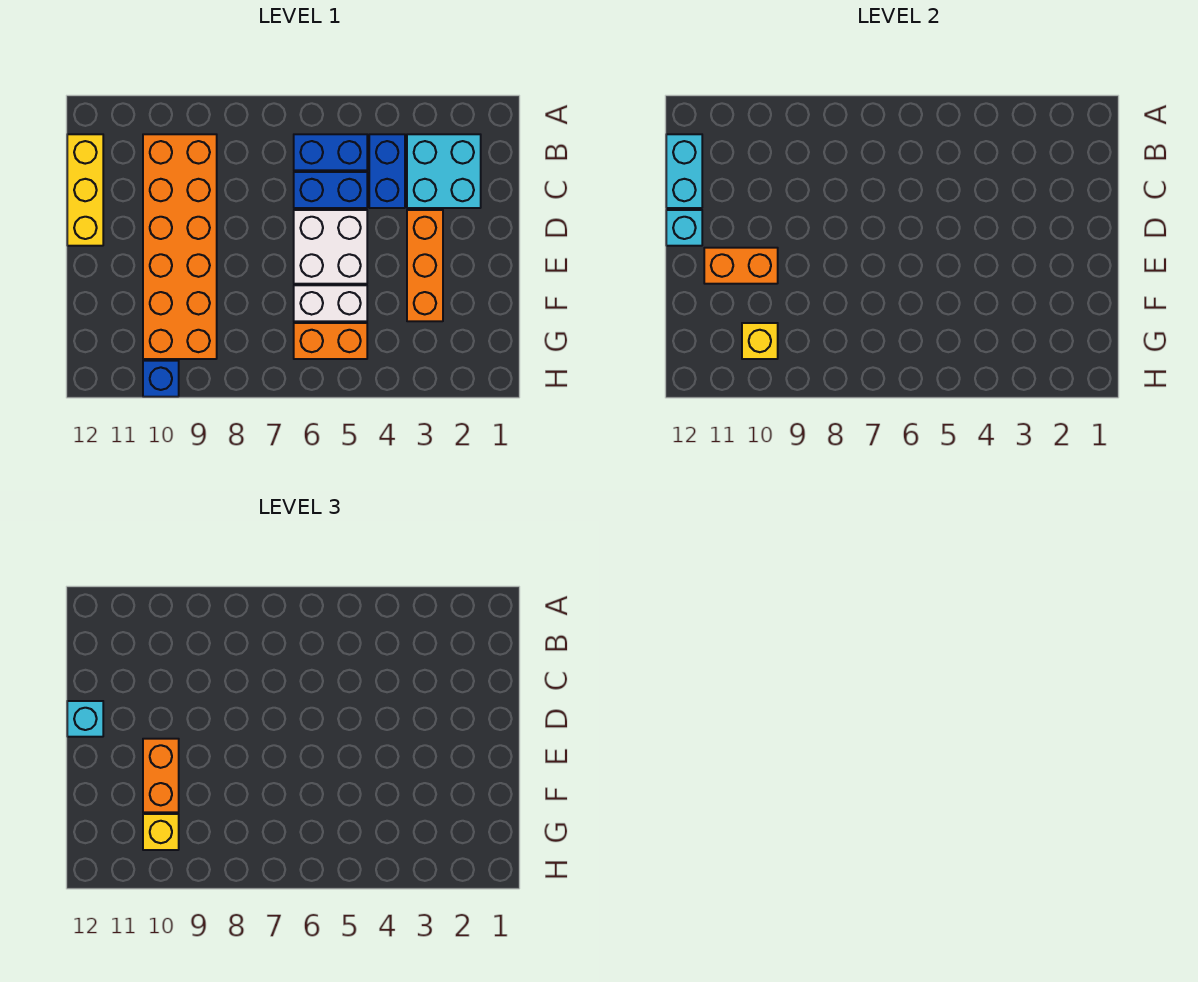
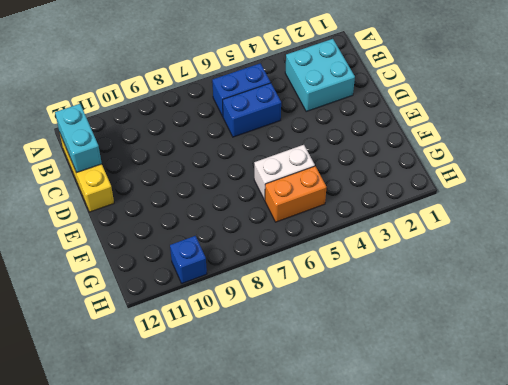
none -> blue brick B4:C4 level 1
none -> orange brick B9:G10 level 1
none -> orange brick D3:F3 level 1

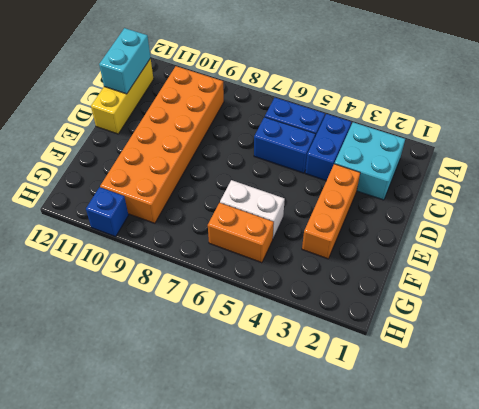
none -> white brick D5:E6 level 1
none -> cyan brick D12 level 2
none -> orange brick E10:E11 level 2

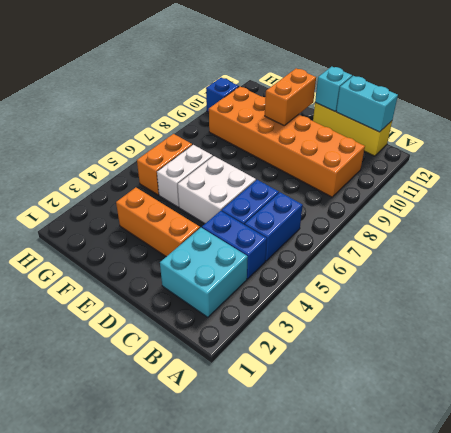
none -> yellow brick G10 level 2
none -> cyan brick D12 level 3
none -> orange brick E10:F10 level 3

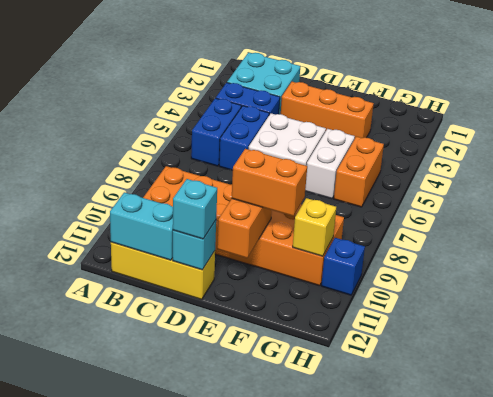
none -> yellow brick G10 level 3

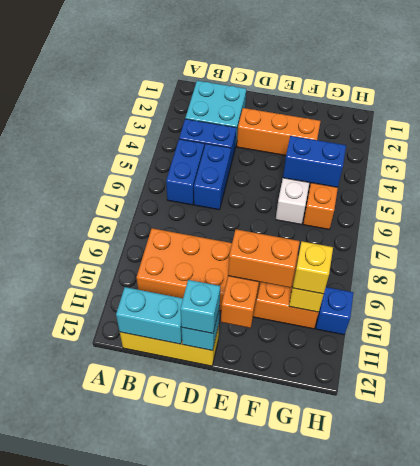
blue brick F5:G5 level 2 -> none
none -> white brick D5:E6 level 1

